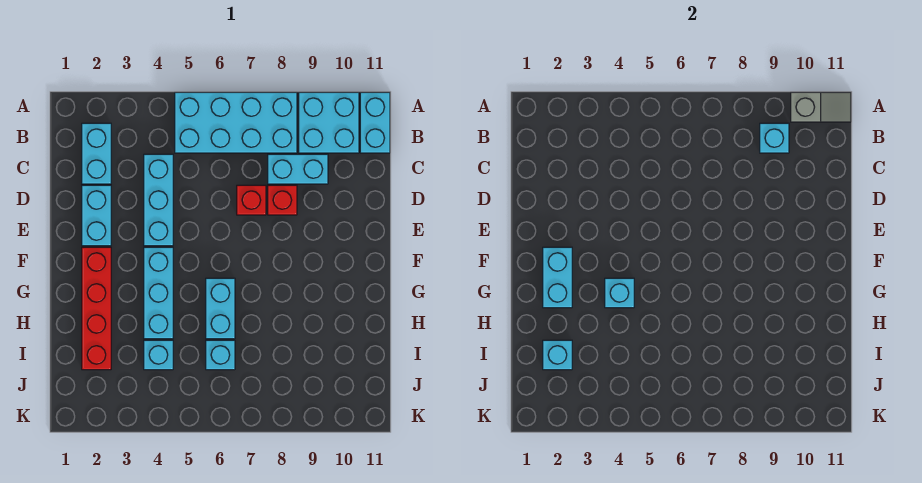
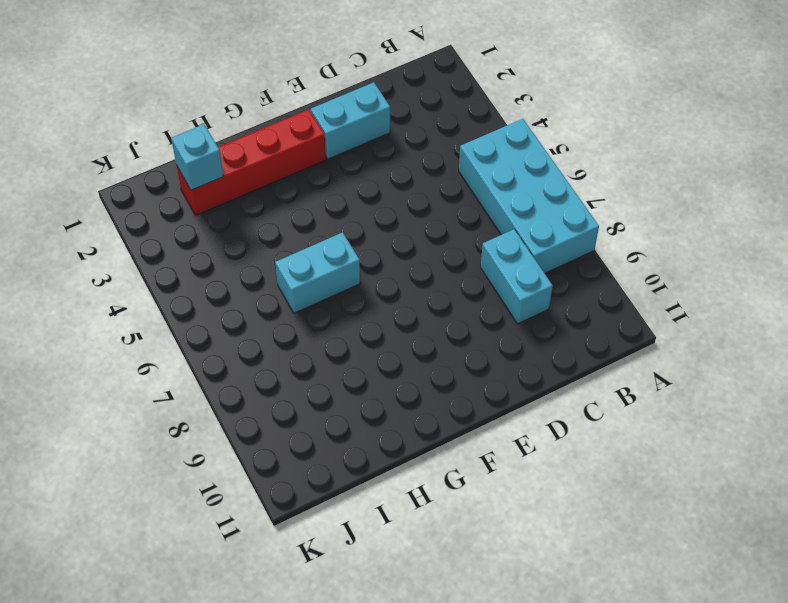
none -> cyan brick A9:B10 level 1
none -> cyan brick A11:B11 level 1
none -> cyan brick B2:C2 level 1

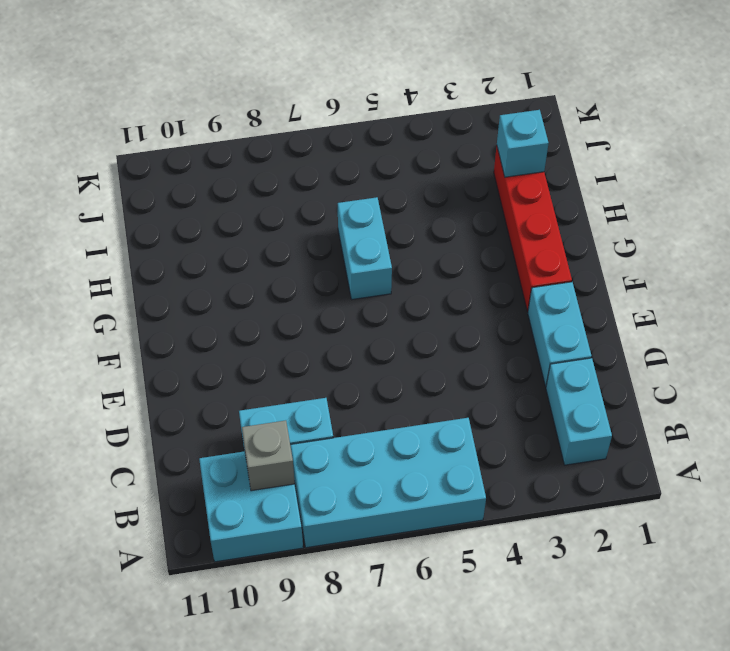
grey brick B9 level 2 -> cyan brick B9 level 2
none -> cyan brick A11:B11 level 1
none -> cyan brick C4:E4 level 1
none -> red brick D7 level 1

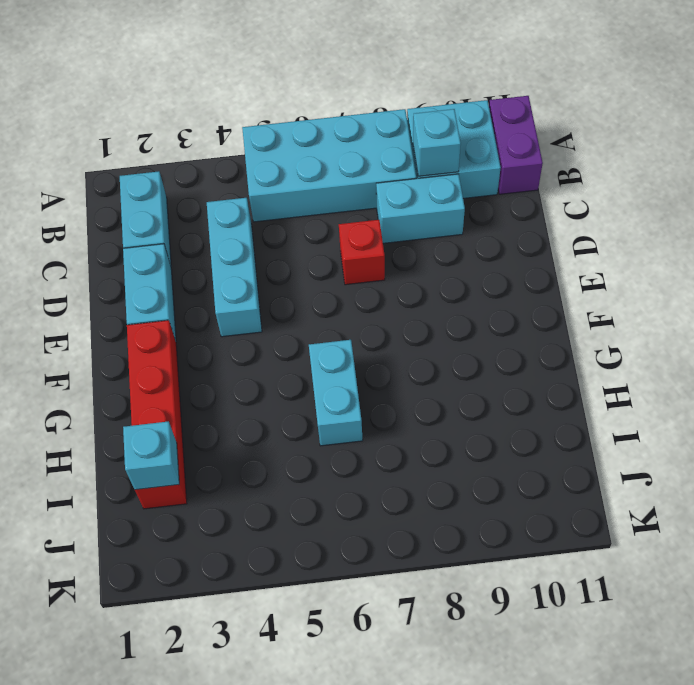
purple brick A11:B11 level 1 -> cyan brick A11:B11 level 1
none -> red brick D8 level 1
none -> cyan brick F4:H4 level 1
none -> cyan brick I4 level 1

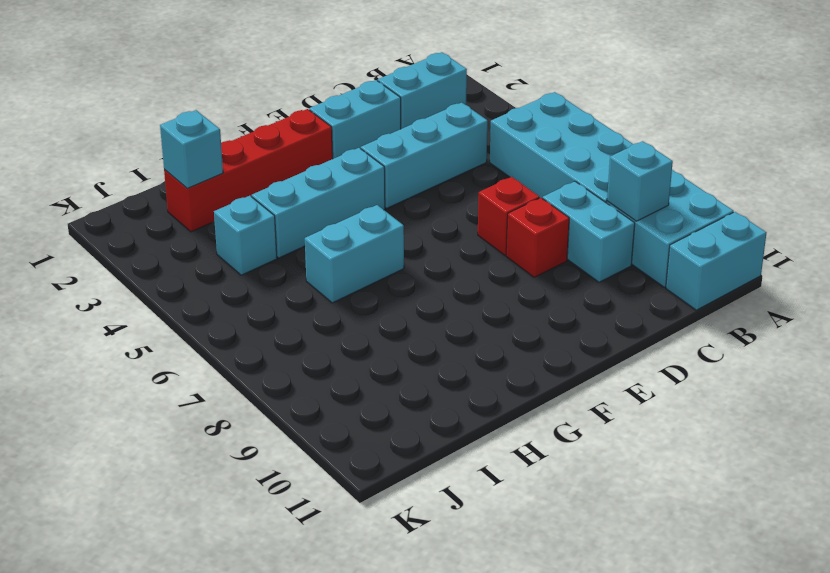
none -> cyan brick I6 level 1
none -> grey slope A10:A11 level 2 top 10
none -> cyan brick F2:G2 level 2

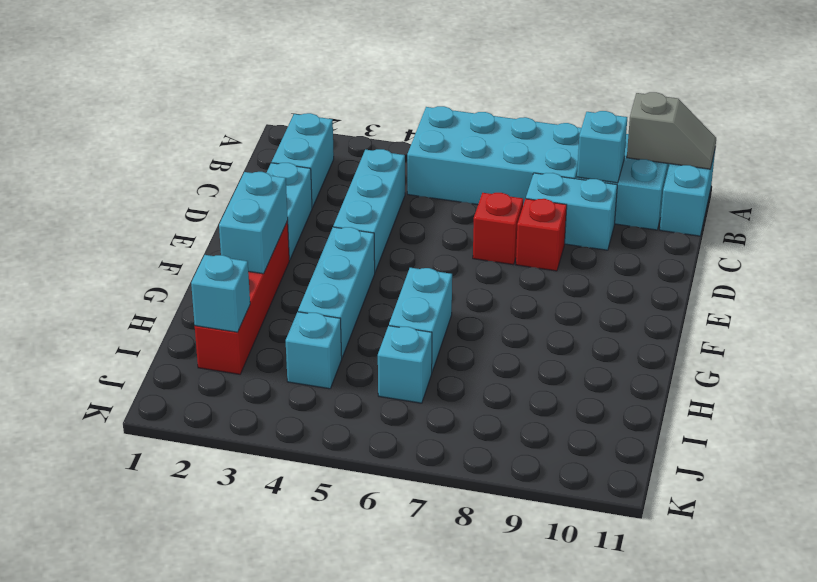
none -> cyan brick G4 level 2

